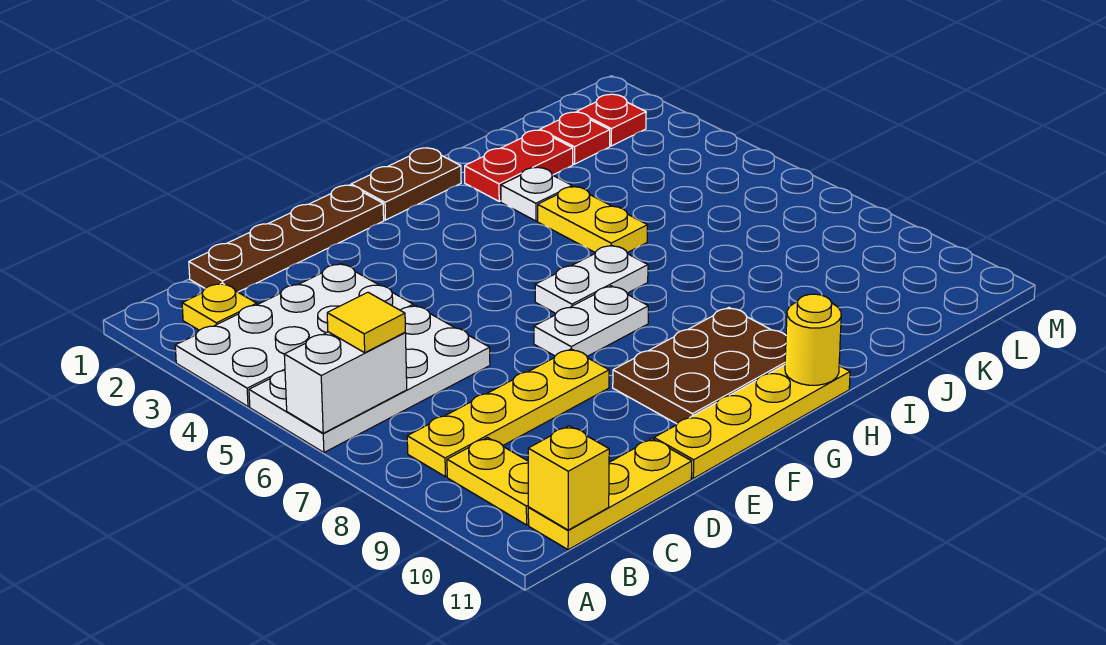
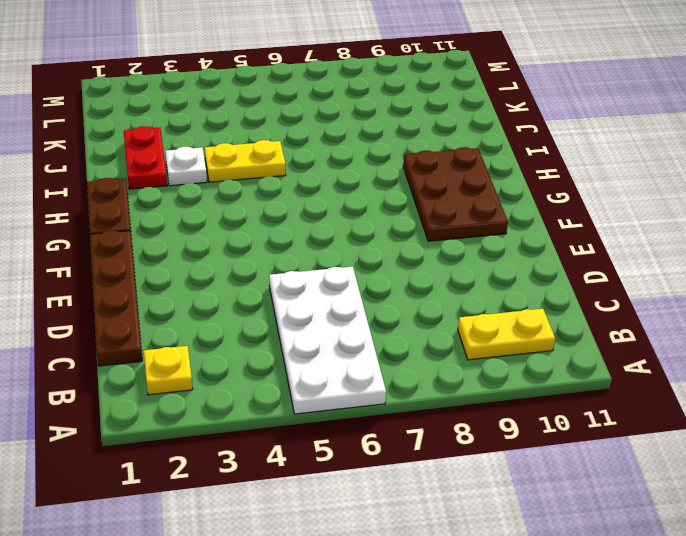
none -> white plate A3:D4 level 1
none -> yellow plate B8:E8 level 1
none -> yellow plate B11:D11 level 1

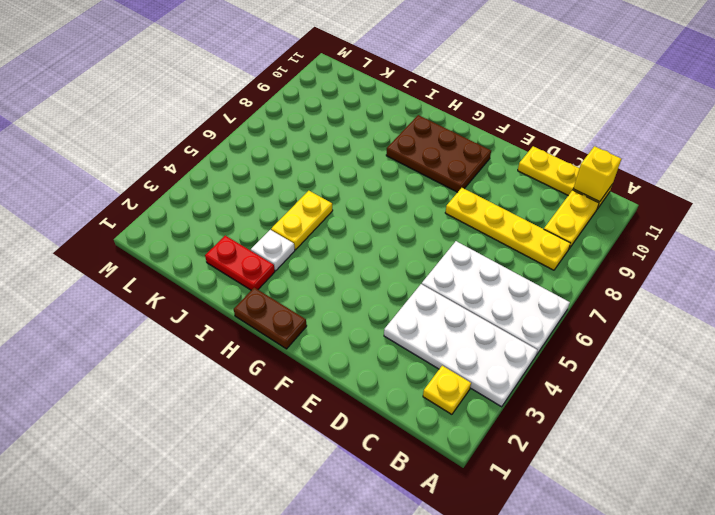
none -> brown plate C1:F1 level 1
none -> yellow plate E11:H11 level 1
none -> white plate F7:G7 level 1

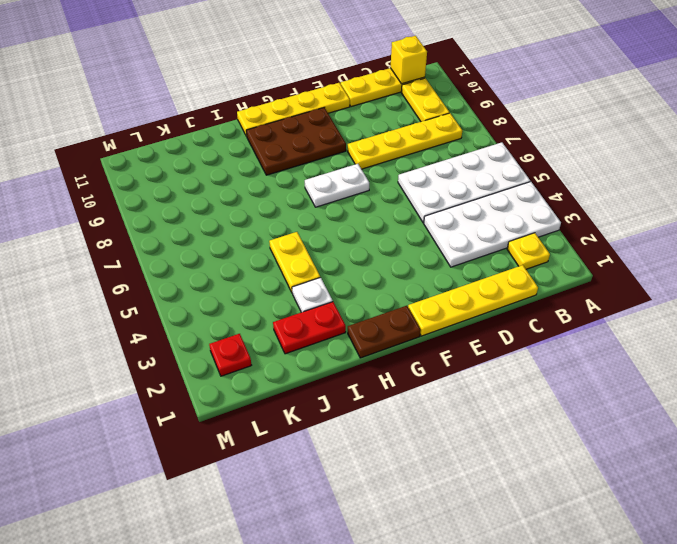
yellow plate C1:F1 level 1 -> brown plate C1:F1 level 1
none -> white plate G6:H6 level 1
none -> red plate K2 level 1
none -> white brick A6:B6 level 2

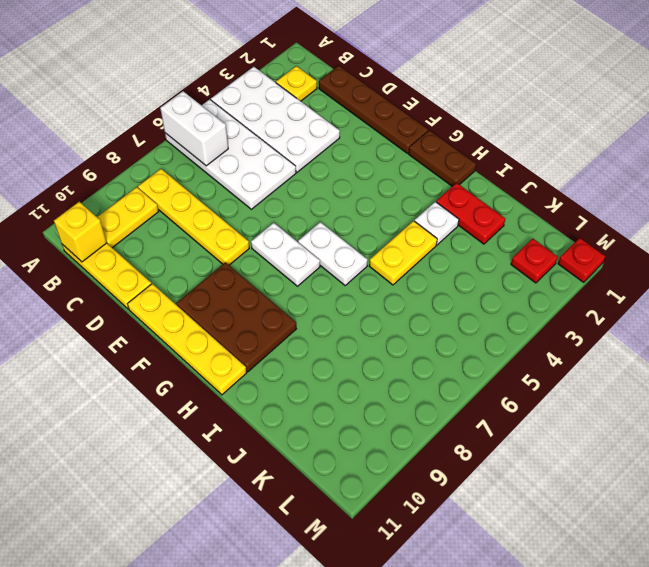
red plate M1 level 1 -> red plate K2 level 1
none -> yellow round brick H11 level 2
none -> yellow tile B6 level 3

